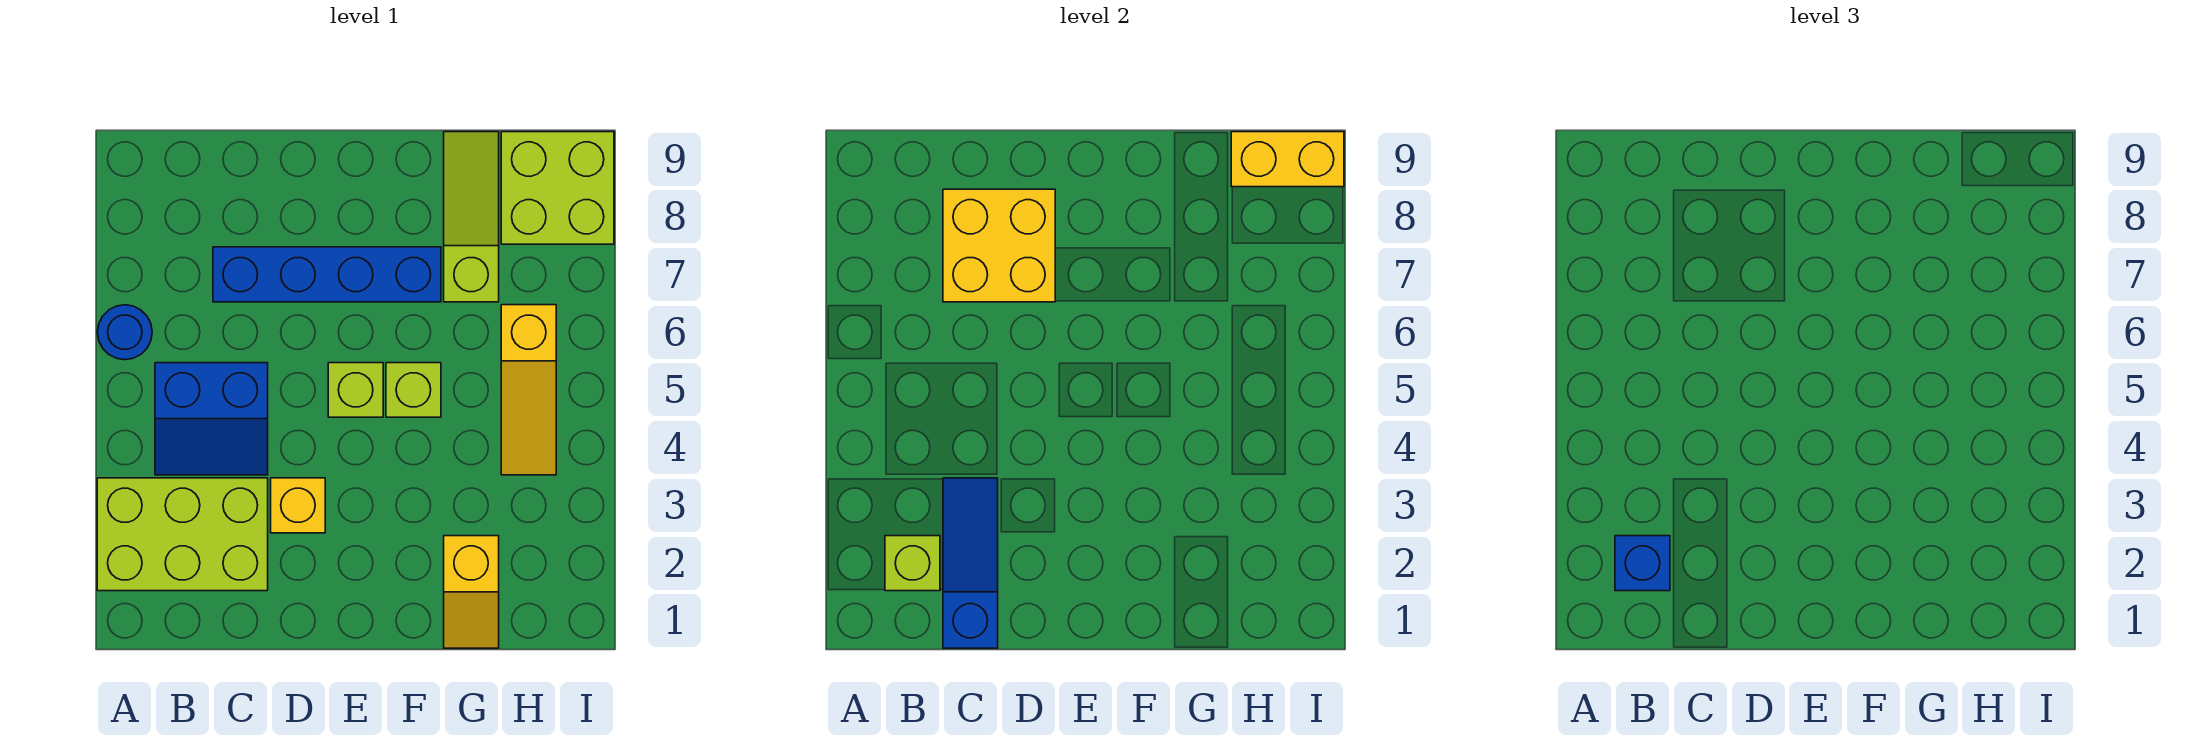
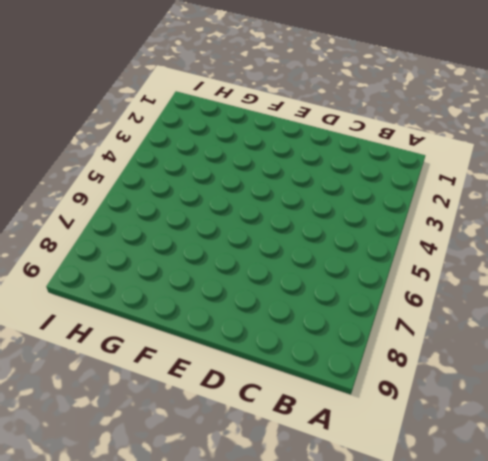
none -> lime brick A2:C3 level 1
none -> blue round brick A6 level 1
none -> blue slope B4:C5 level 1 top 5

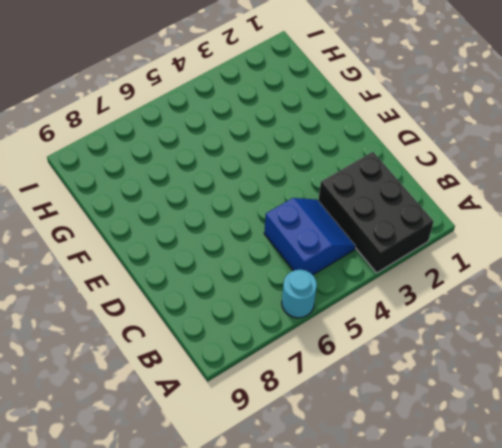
black brick A2:C3 level 1 -> lime brick A2:C3 level 1
cyan round brick A6 level 1 -> blue round brick A6 level 1
none -> blue brick C7:F7 level 1
none -> yellow brick D3 level 1
none -> lime brick E5 level 1

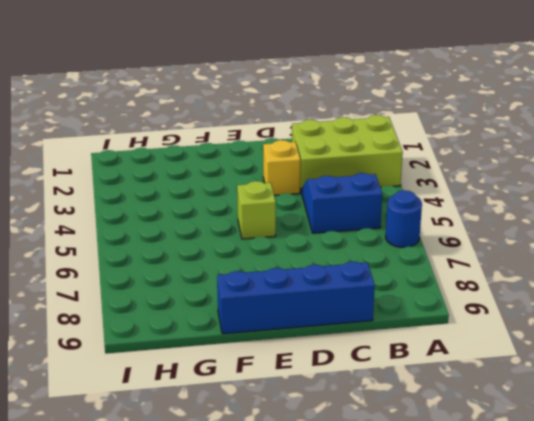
blue brick C9:F9 level 1 -> blue brick C7:F7 level 1
none -> lime brick F5 level 1
none -> yellow slope G1:G2 level 1 top 2
none -> lime slope G7:G9 level 1 top 7

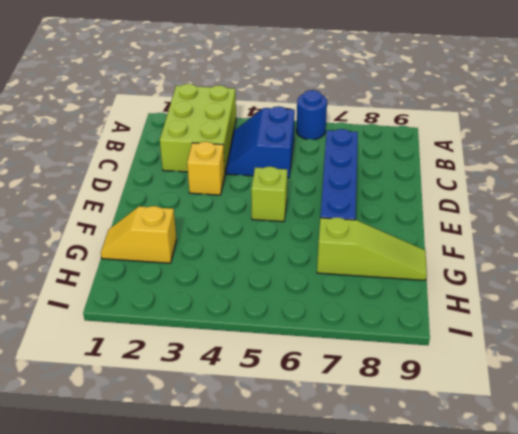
none -> lime brick F5 level 1
none -> yellow slope H4:H6 level 1 top 6
none -> lime brick H8:I9 level 1

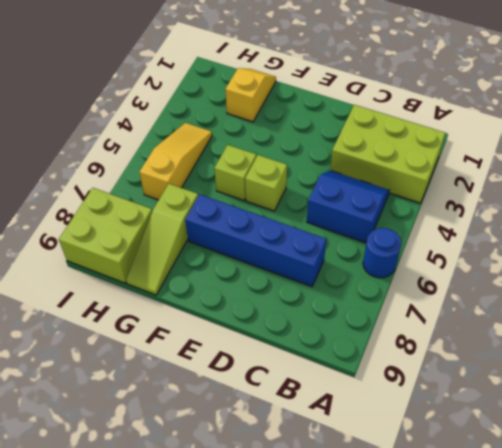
none -> yellow brick D3 level 1
none -> lime brick B2 level 2
none -> blue slope C1:C3 level 2 top 1

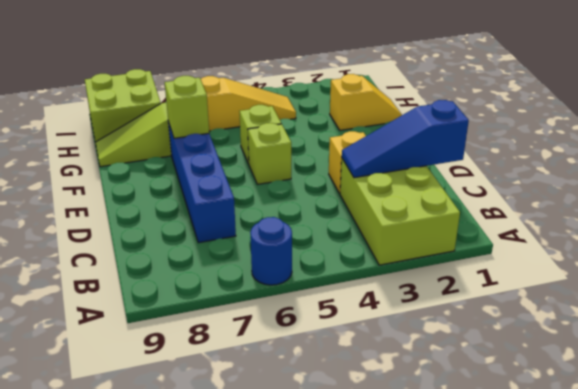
lime brick F7 level 2 -> lime brick B2 level 2
none -> blue slope B4:C5 level 1 top 5
none -> yellow brick C7:D8 level 2
none -> yellow brick H9:I9 level 2

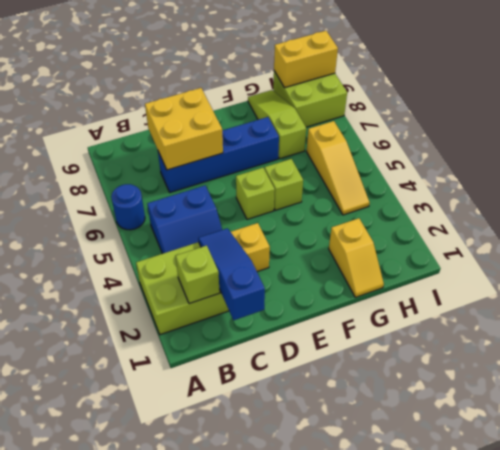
none -> blue brick B2 level 3

